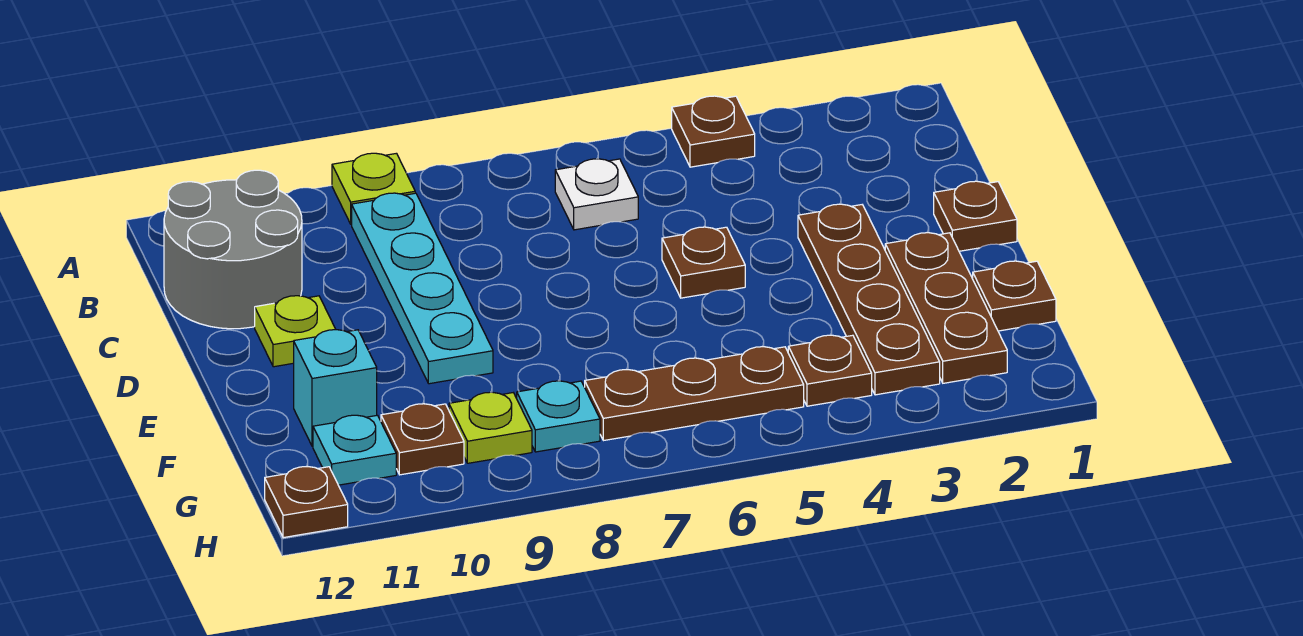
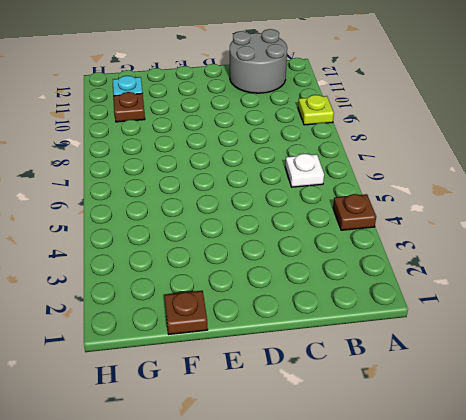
none -> cyan plate B9:E9 level 1
none -> brown plate D1 level 1
none -> brown plate D3:G3 level 1

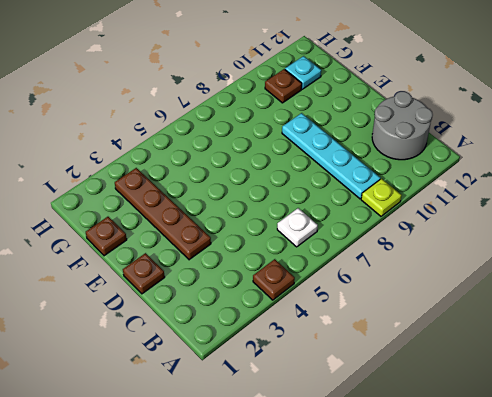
none -> brown plate D5 level 1
none -> lime plate D11 level 1
none -> brown plate E2:G2 level 1

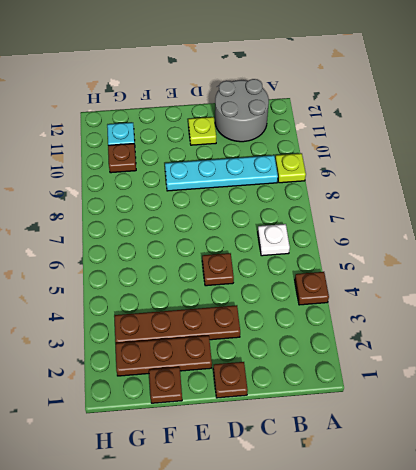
none -> cyan brick F11 level 1
none -> brown plate G4 level 1
none -> brown plate G5:G7 level 1

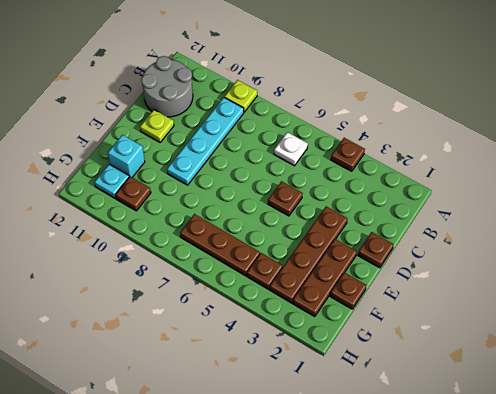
none -> cyan plate G8 level 1
none -> lime plate G9 level 1
none -> brown plate H12 level 1

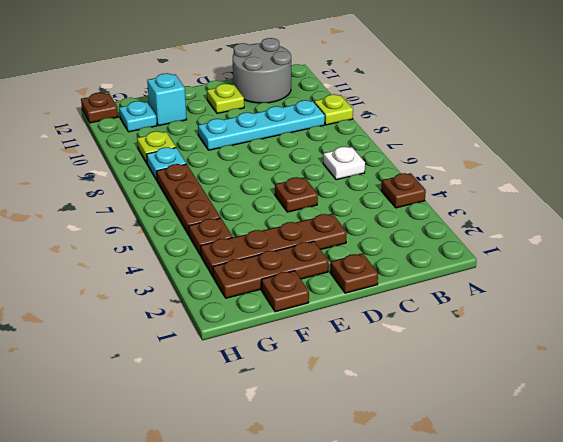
none -> brown plate G10 level 1

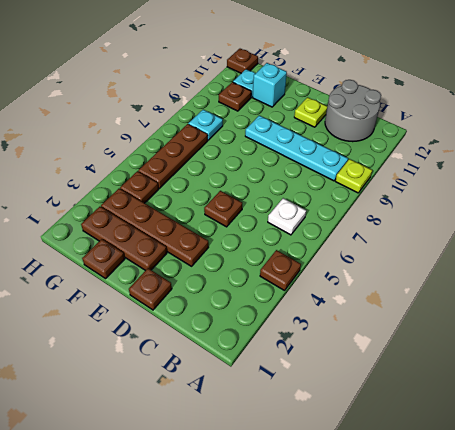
none -> lime plate G9 level 1

